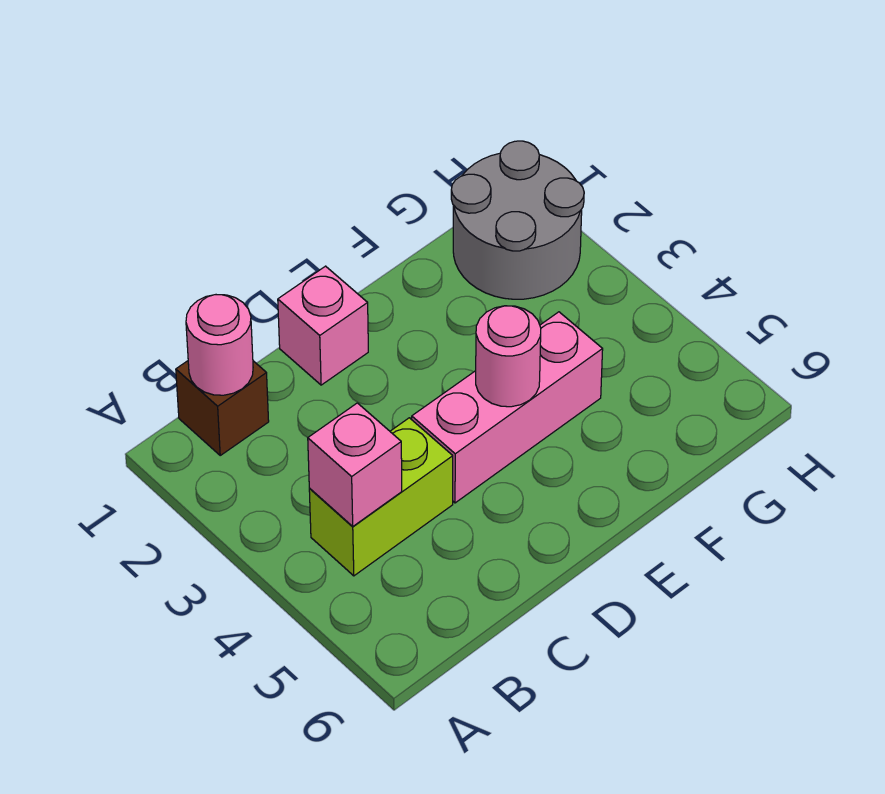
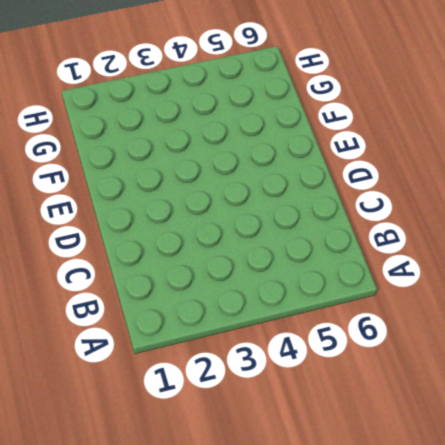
none -> brown brick B1 level 1
none -> lime brick B4:C4 level 1

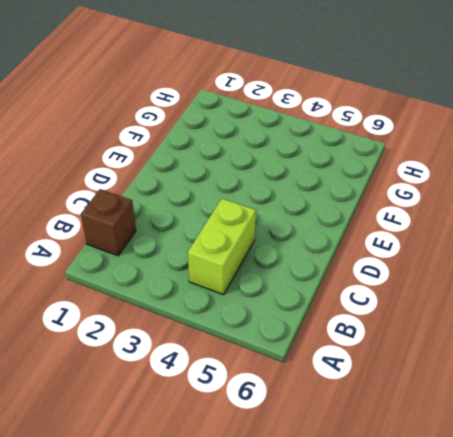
none -> pink brick D1 level 1
none -> pink brick D4:F4 level 1

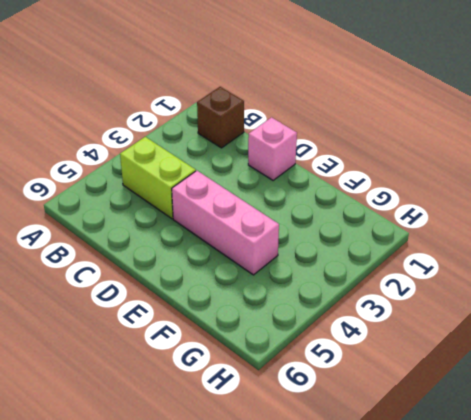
none -> grey round brick G1:H2 level 1
none -> pink round brick B1 level 2

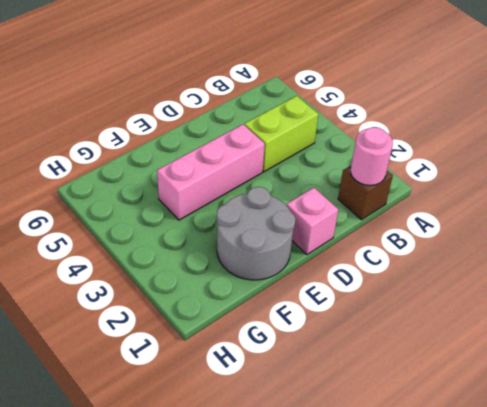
grey round brick E1:F2 level 1 -> grey round brick G1:H2 level 1
none -> pink brick B4 level 2
none -> pink round brick E4 level 2

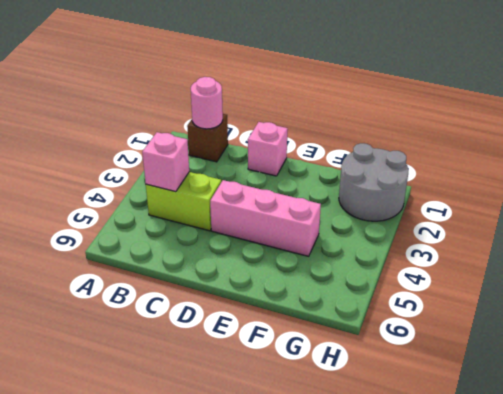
none -> pink round brick E4 level 2

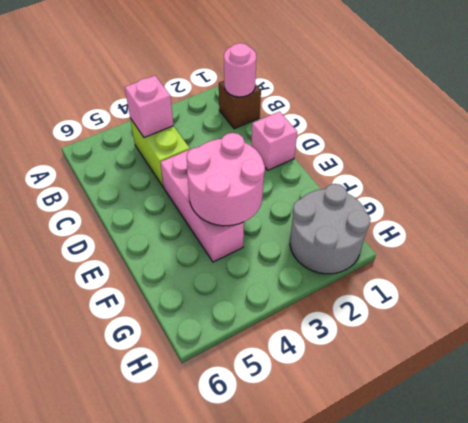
pink round brick E3:F4 level 2 -> pink round brick E4 level 2

